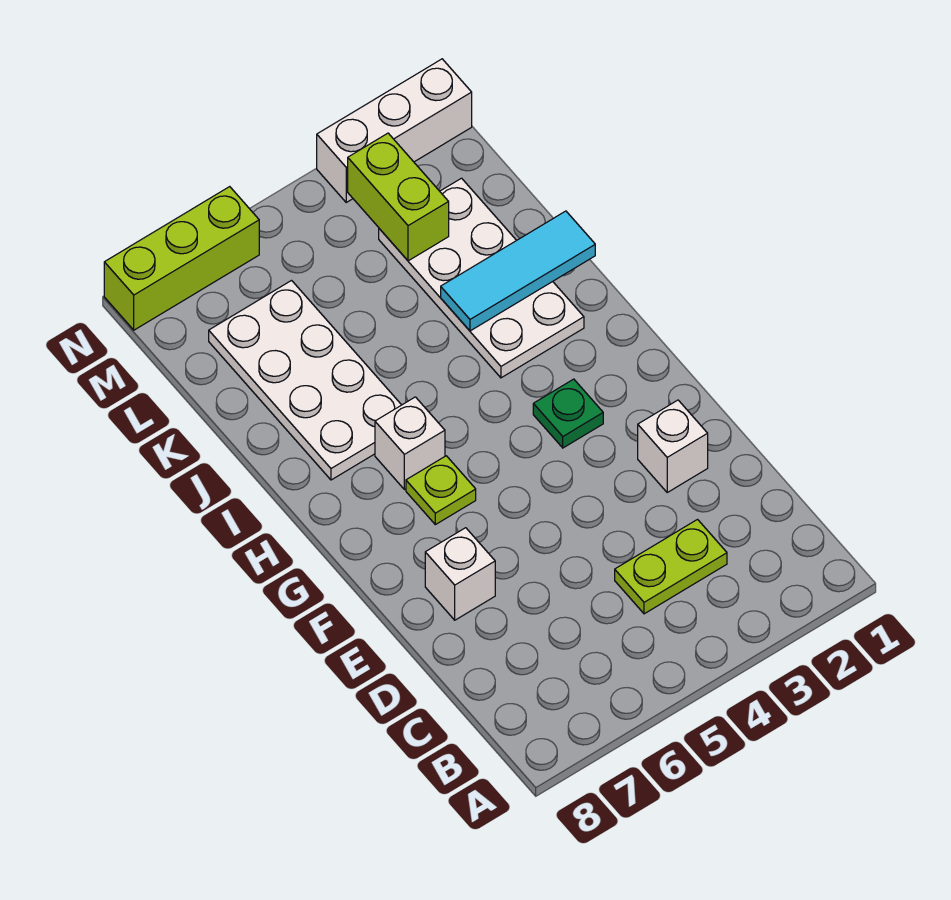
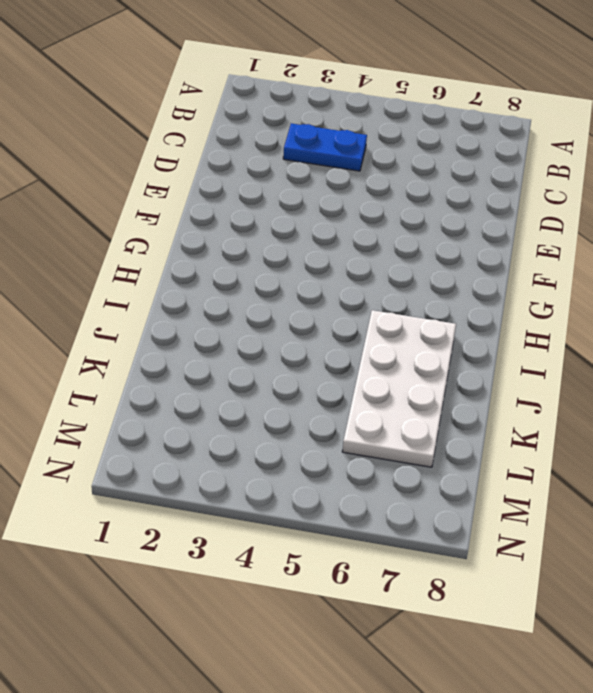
blue plate C3:C4 level 1 -> lime plate C3:C4 level 1
none -> white brick E2 level 1
none -> white brick E7 level 1
none -> green plate G3 level 1

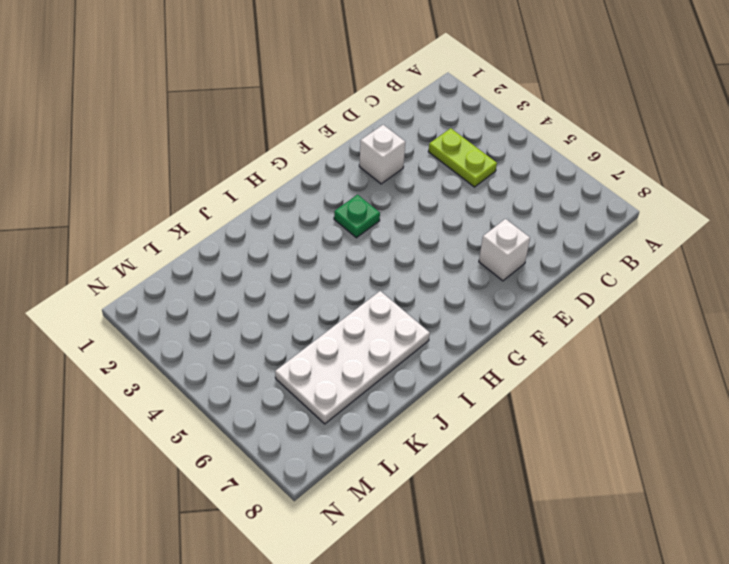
none -> lime plate G6 level 1
none -> white brick H6 level 1
none -> white plate I2:L3 level 1

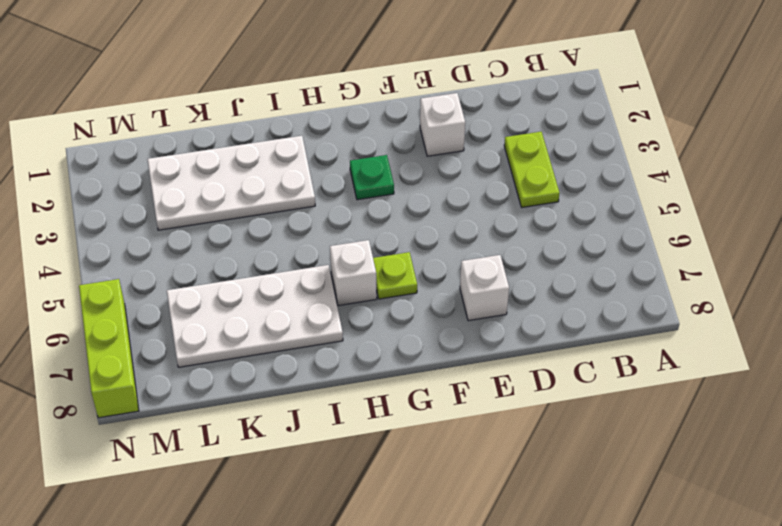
none -> white brick N1:N3 level 1
none -> cyan tile J1:J3 level 2
none -> lime brick L3:M3 level 2

